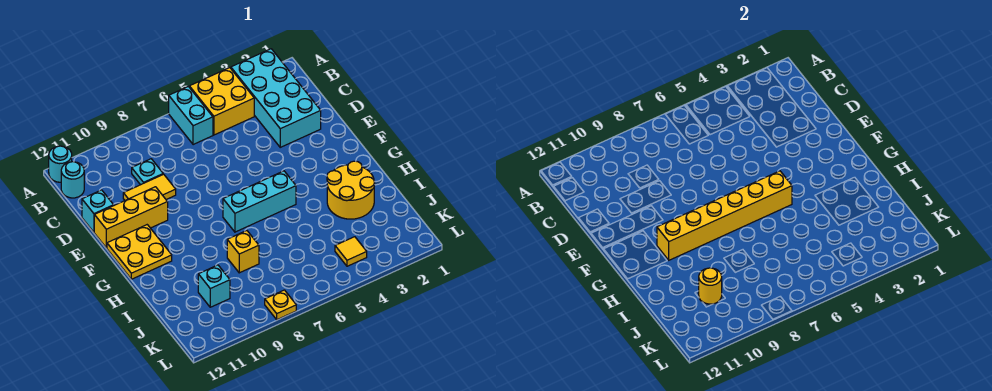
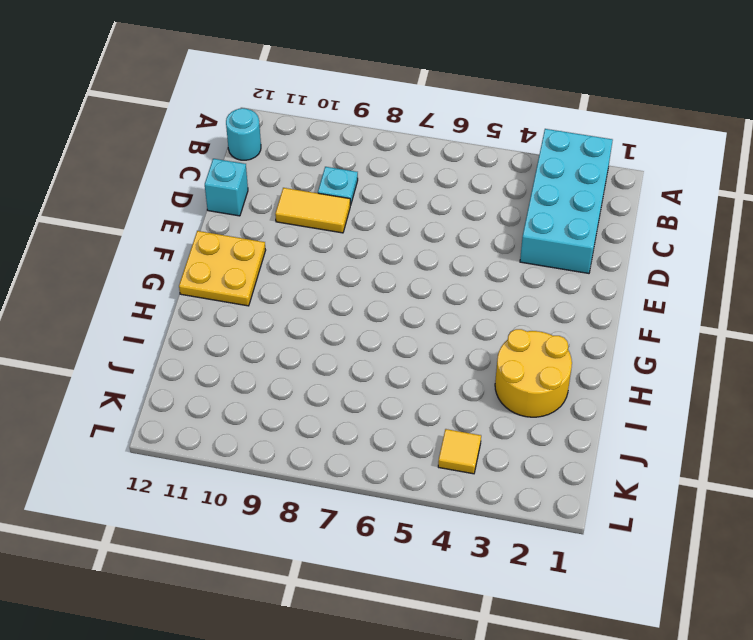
none -> yellow brick A4:B5 level 1
none -> cyan brick A6:B6 level 1
none -> cyan round brick A12 level 1

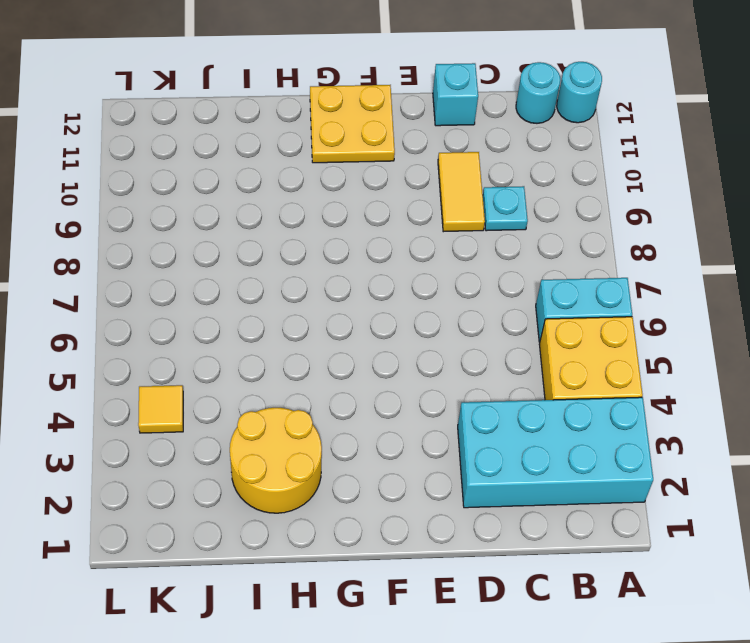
none -> yellow brick E10:E12 level 1
none -> cyan brick G5:G7 level 1
none -> yellow brick I8 level 1

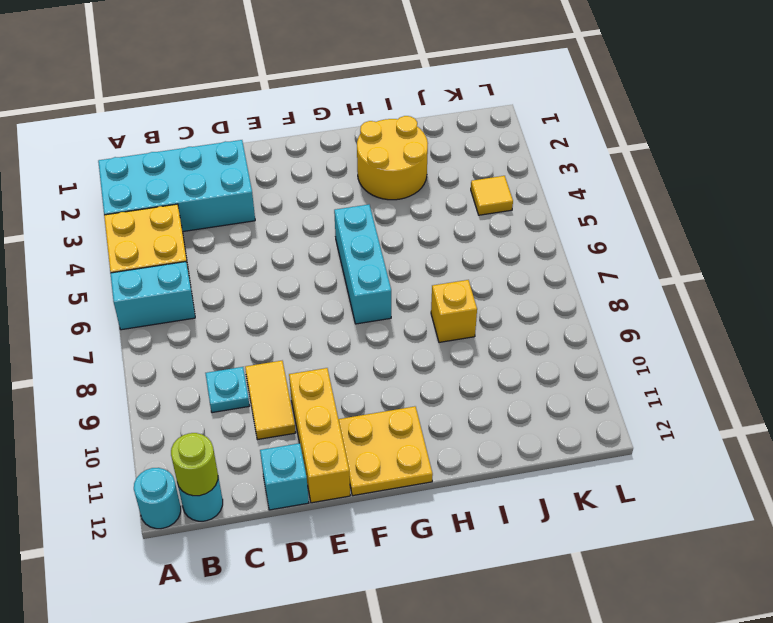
lime round brick B12 level 2 -> none
none -> cyan brick J10 level 1
none -> yellow plate L8 level 1
none -> yellow brick G5:G10 level 2

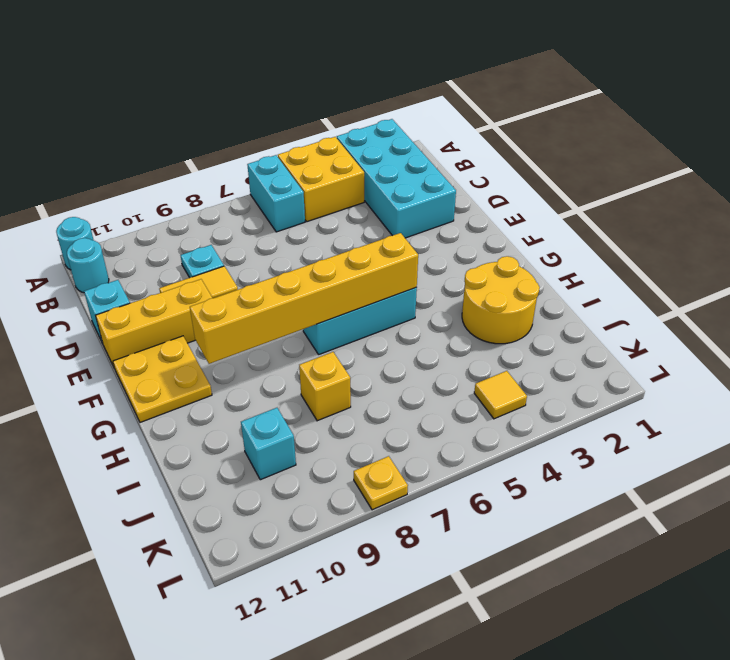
none -> yellow round brick J10 level 2

